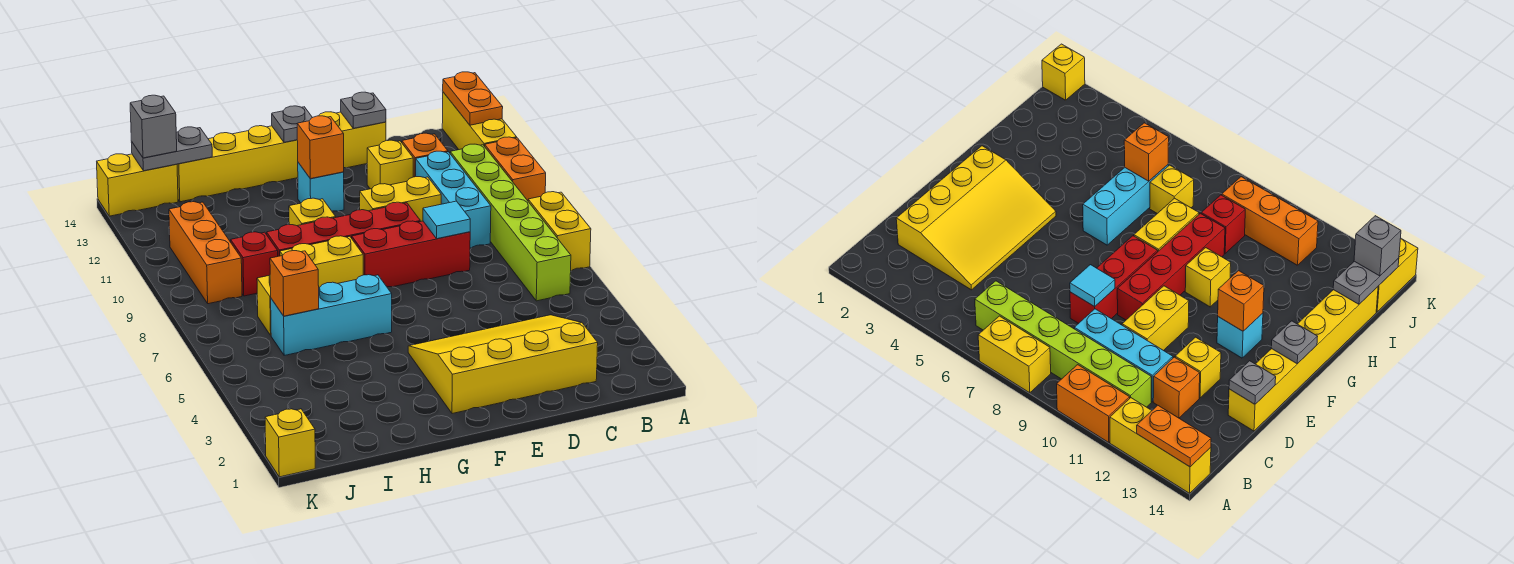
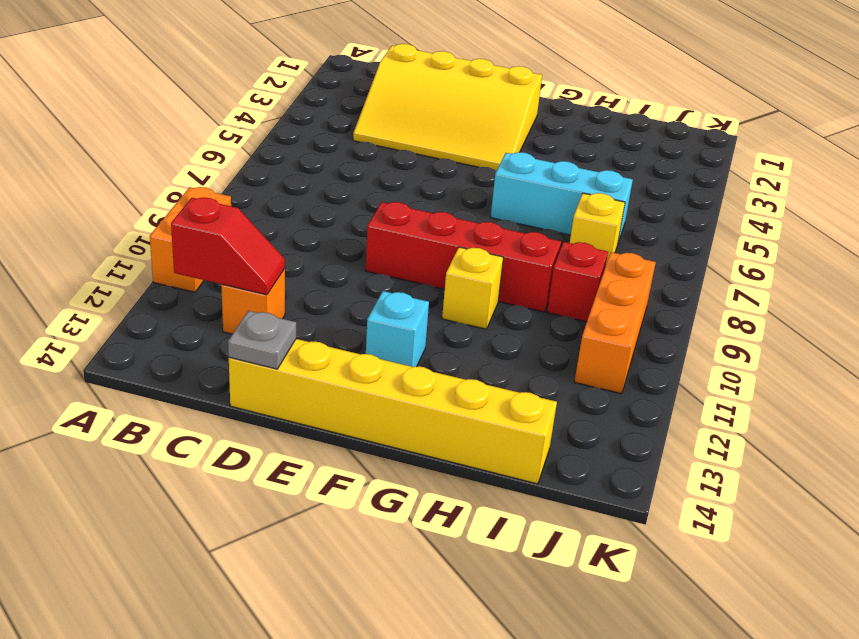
red slope B12:C12 level 2 top B -> none
none -> yellow brick A7:A8 level 1
none -> yellow brick A12:A14 level 1
none -> lime brick B6:B11 level 1

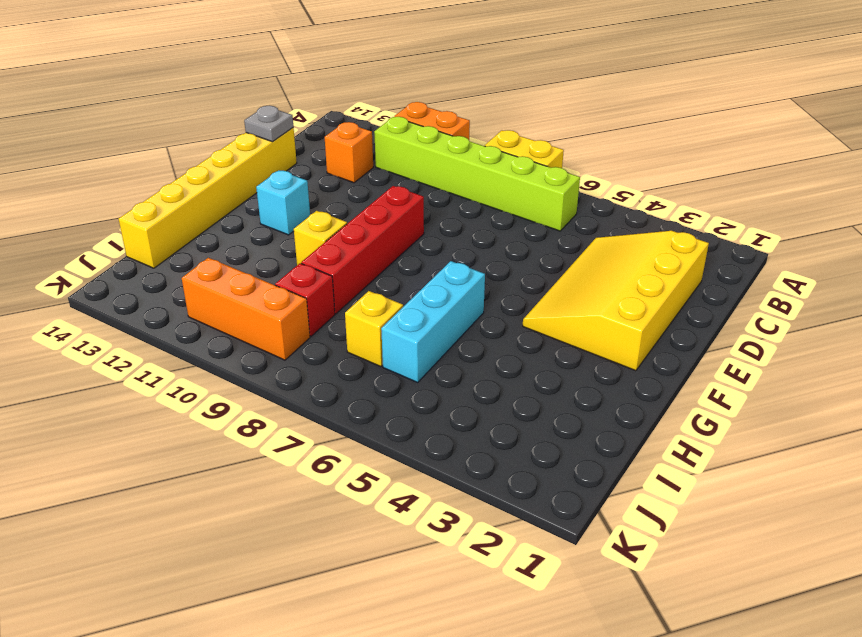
none -> yellow brick A12:A14 level 1
none -> cyan brick C9:C11 level 1
none -> red brick D8:F8 level 1

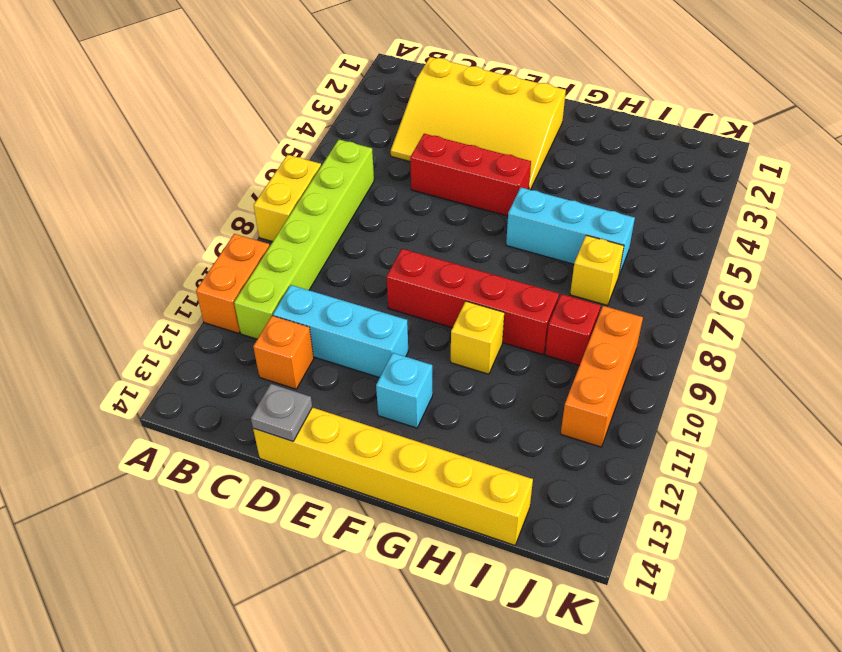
cyan brick C11:E11 level 1 -> cyan brick C9:C11 level 1
red brick D5:F5 level 1 -> red brick D8:F8 level 1
none -> yellow brick A12:A14 level 1
none -> yellow brick D10:E10 level 1
none -> yellow brick D12 level 1

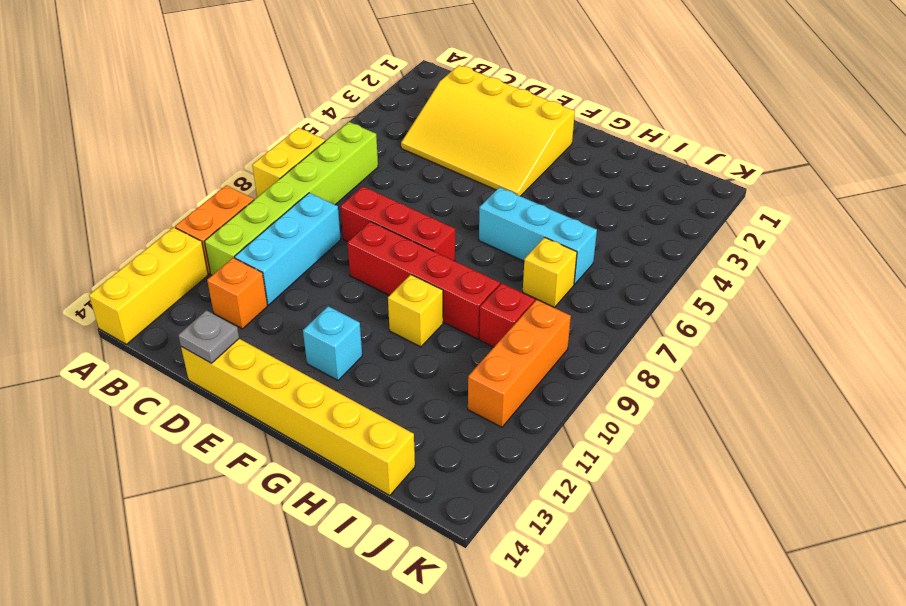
none -> yellow brick D10:E10 level 1
none -> yellow brick D12 level 1
none -> yellow brick G8:H8 level 1

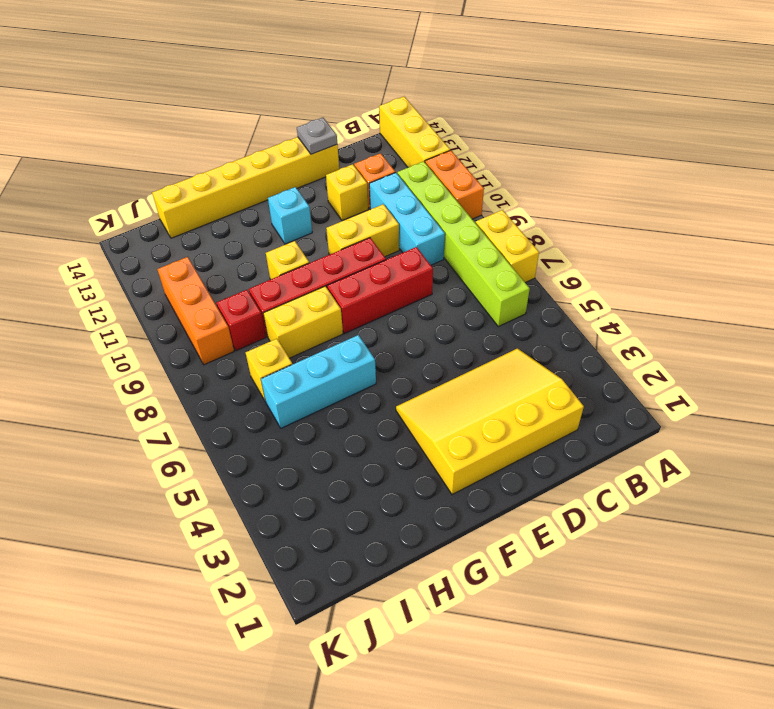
none -> yellow brick J14:K14 level 1
none -> yellow brick K1 level 1
none -> orange plate A13:A14 level 2

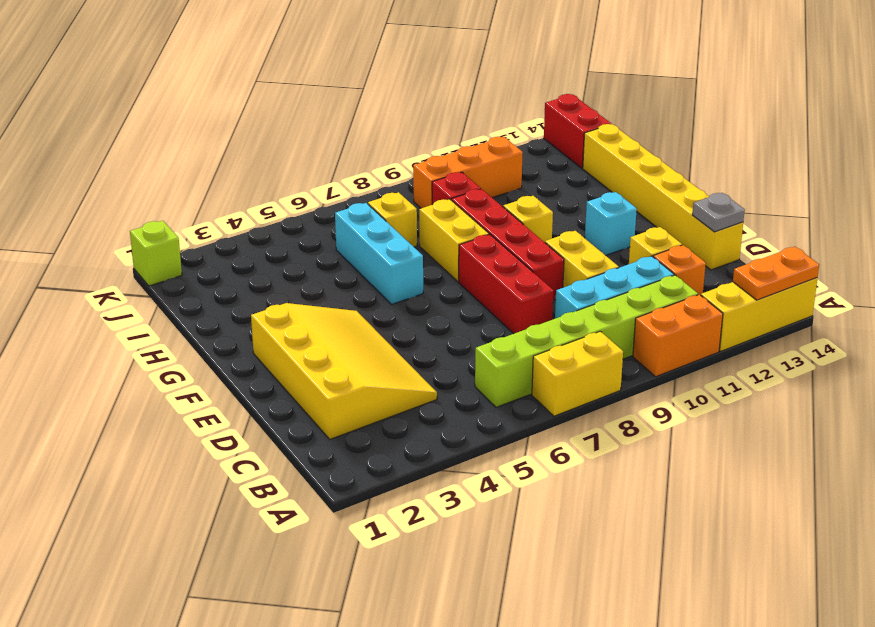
red brick J14:K14 level 1 -> yellow brick J14:K14 level 1
lime brick K1 level 1 -> yellow brick K1 level 1
none -> cyan tile D8 level 2
none -> orange brick F12 level 2
none -> grey plate F14 level 2

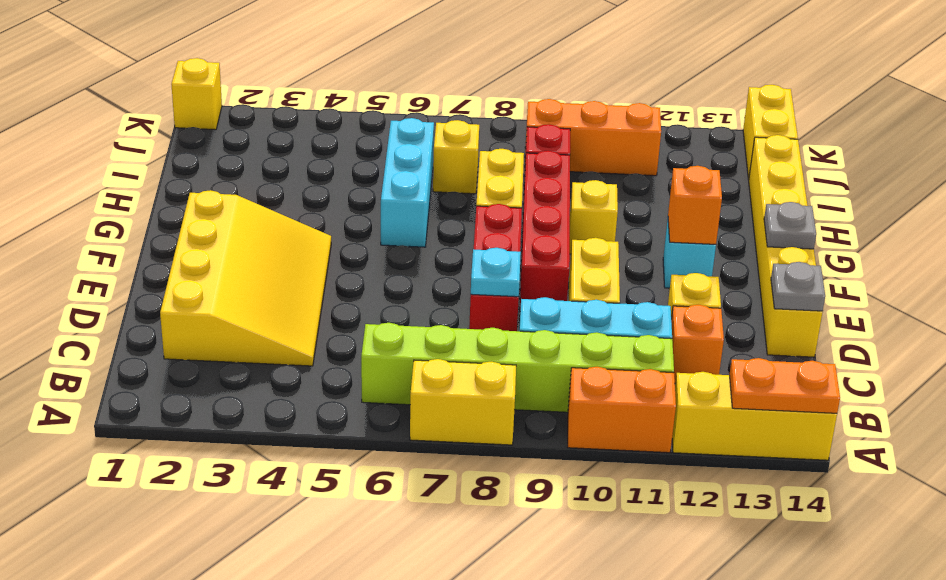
cyan plate D8 level 2 -> cyan tile D8 level 2
none -> orange brick I6 level 2
none -> grey plate I14:J14 level 2
none -> grey brick J14 level 3

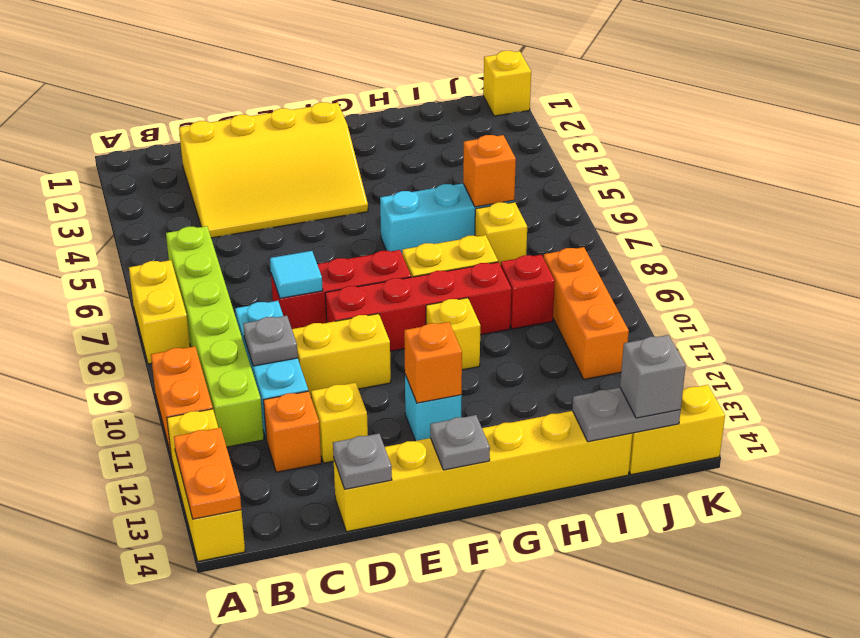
grey plate C10 level 2 -> none

